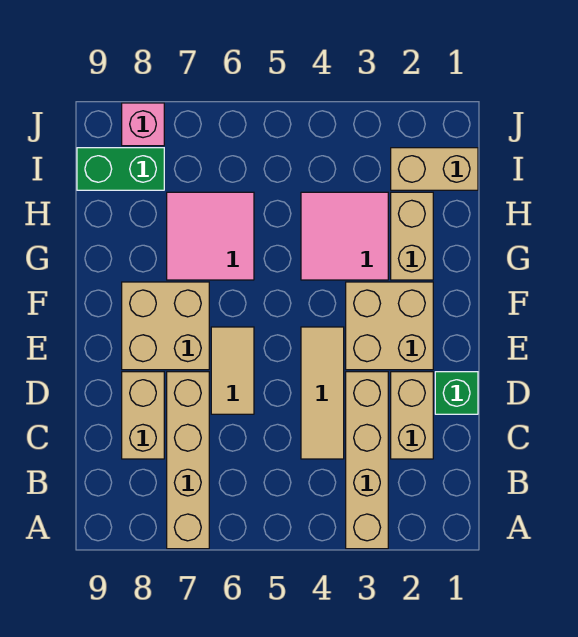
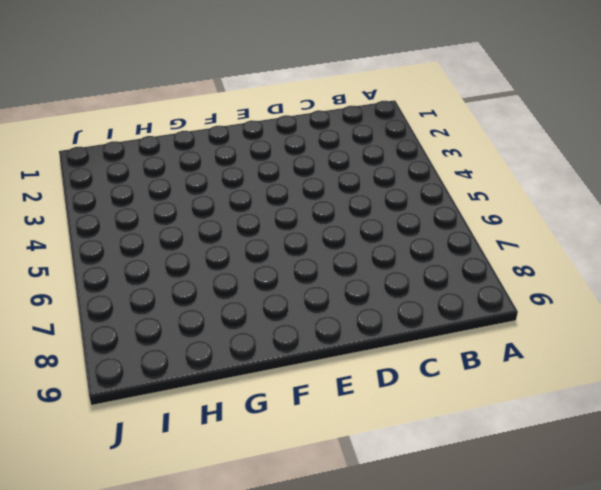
none -> tan brick A3:D3 level 1
none -> tan brick A7:D7 level 1
none -> tan brick C2:D2 level 1

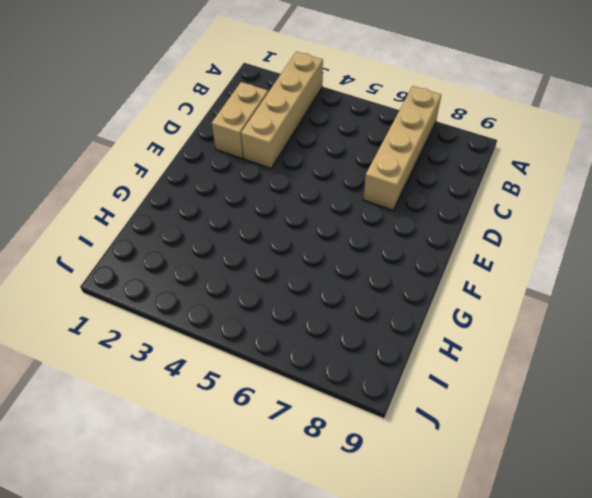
none -> tan tile C4:E4 level 1
none -> tan brick C8:D8 level 1
none -> green brick D1 level 1

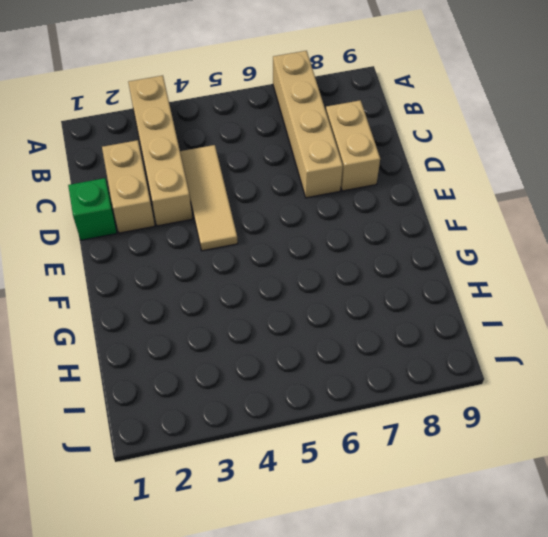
none -> tan tile D6:E6 level 1
none -> tan brick E2:F3 level 1
none -> tan brick E7:F8 level 1

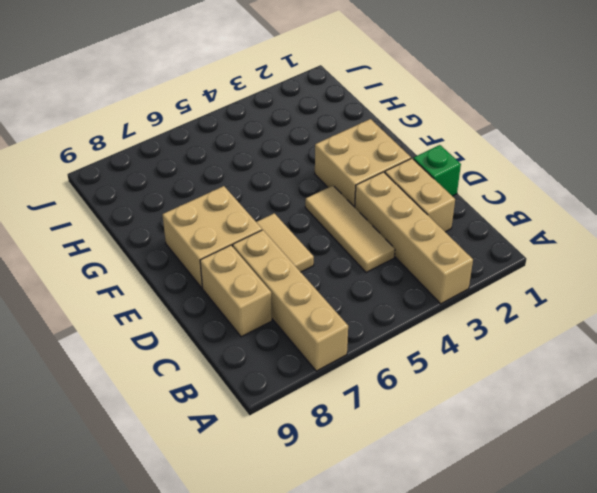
none -> tan brick G2:H2 level 1
none -> pink tile G3:H4 level 1
none -> pink tile G6:H7 level 1

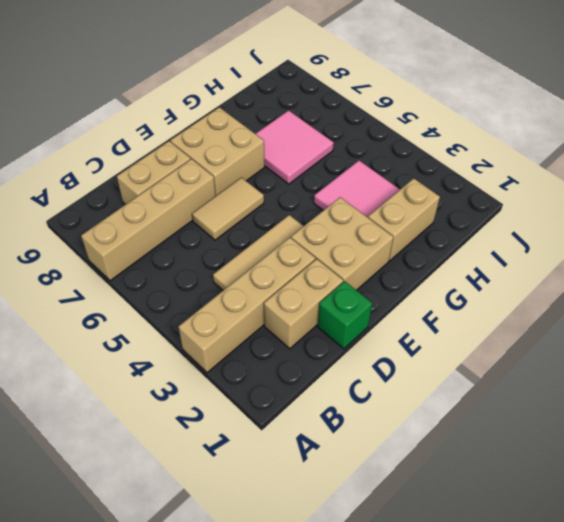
none -> tan brick I1:I2 level 1
none -> green brick I8:I9 level 1
none -> pink brick J8 level 1

